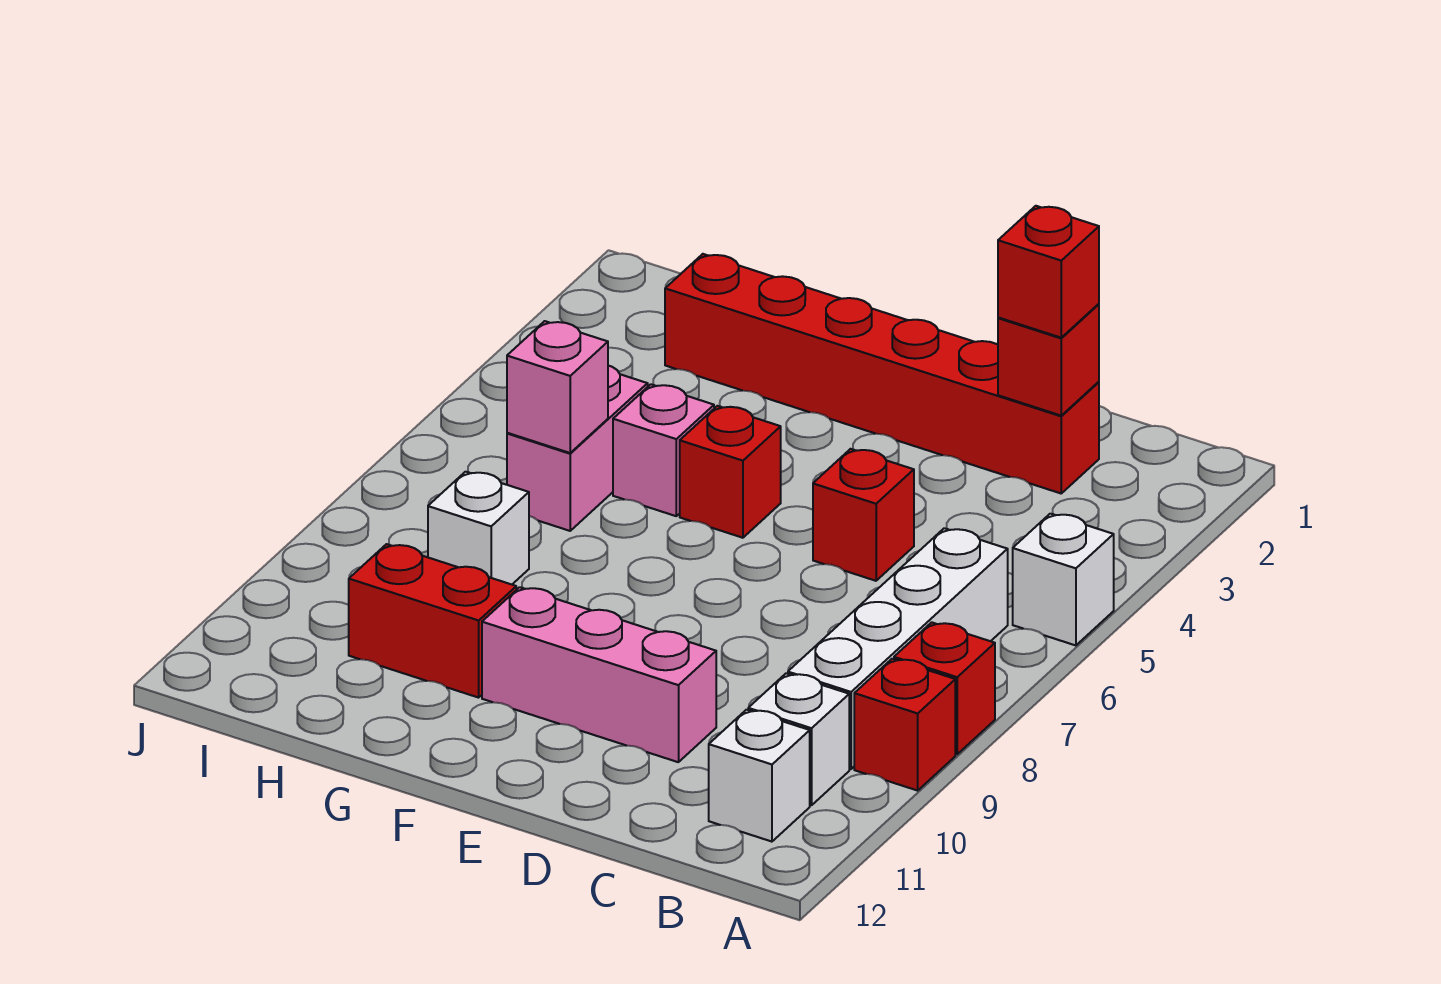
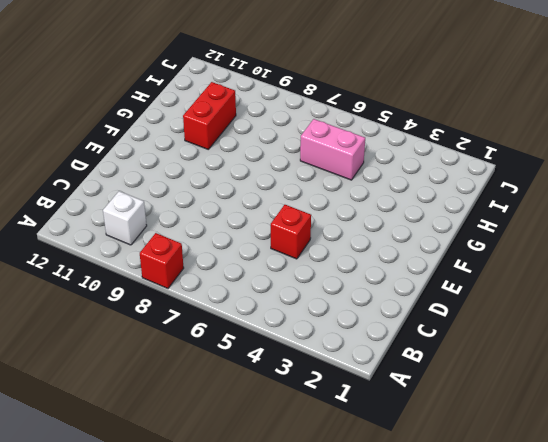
none -> white brick A5 level 1
none -> red brick A9 level 1
none -> white brick B6:B9 level 1

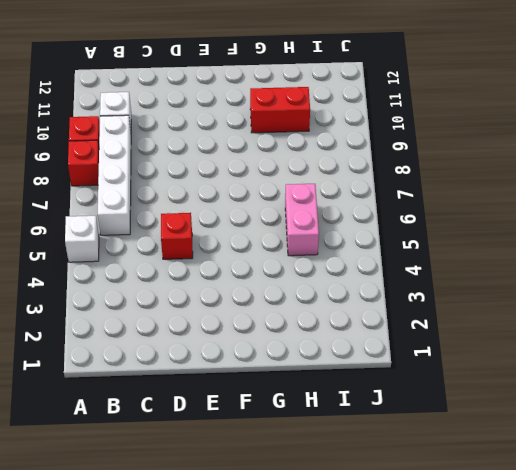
none -> white brick B11 level 1
none -> red brick C2:H2 level 1
none -> pink brick D10:F10 level 1

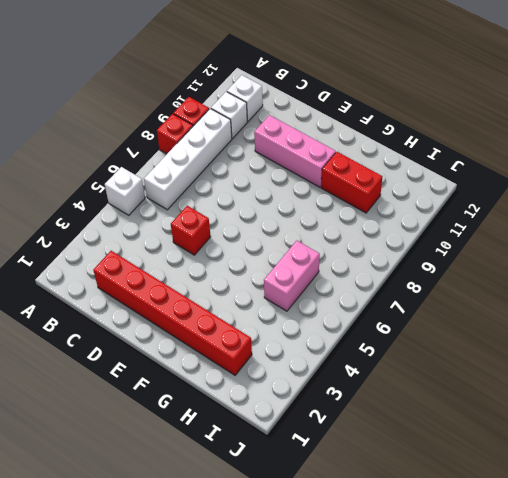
none -> red brick F5 level 1
none -> pink brick G5 level 1
none -> white brick H8 level 1

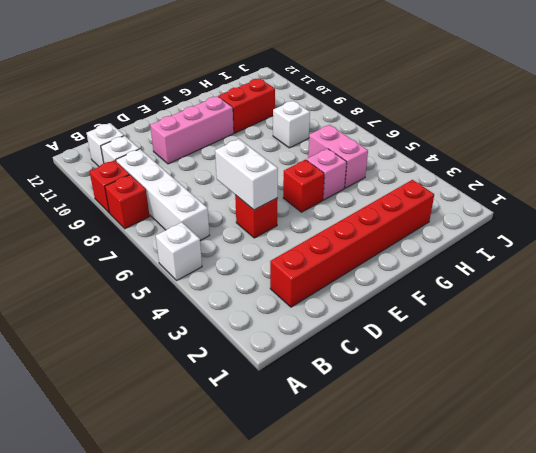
white brick D5:D6 level 2 -> none
none -> red brick C2 level 2
none -> pink brick H6 level 2
none -> red brick C2 level 3

